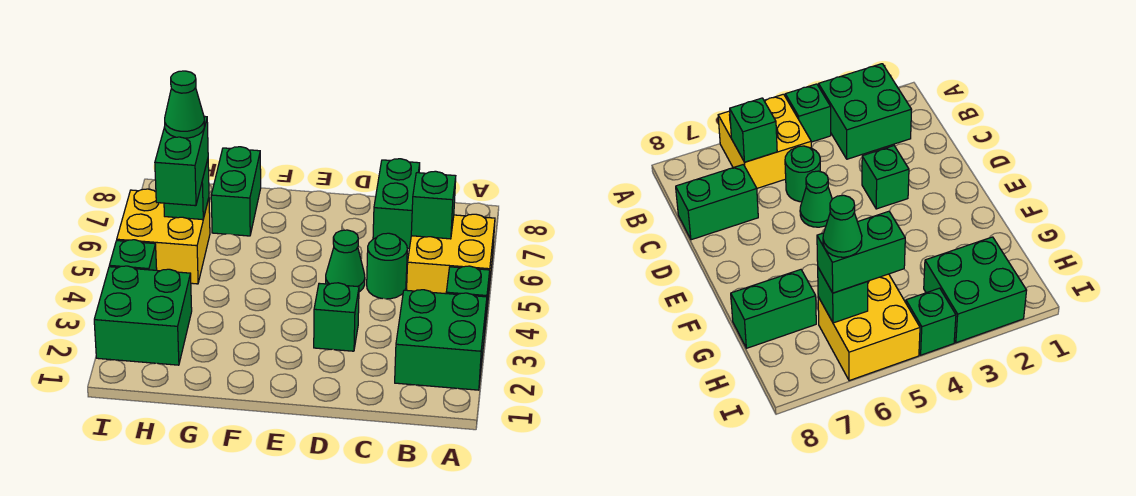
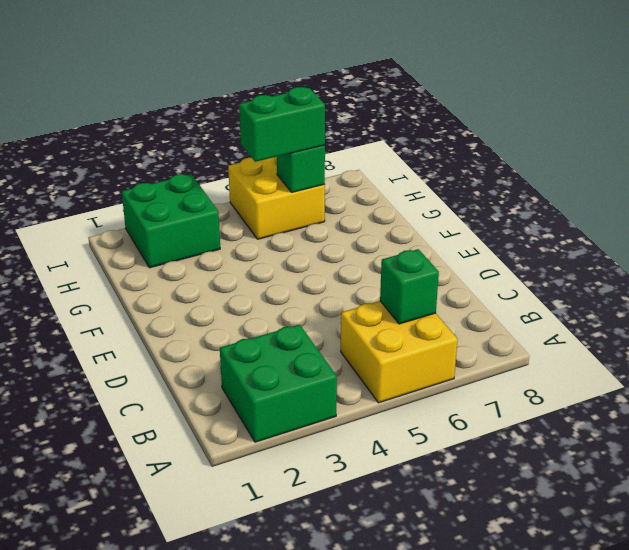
none -> green brick A4 level 1
none -> green round brick C5 level 1
none -> green brick C7:C8 level 1

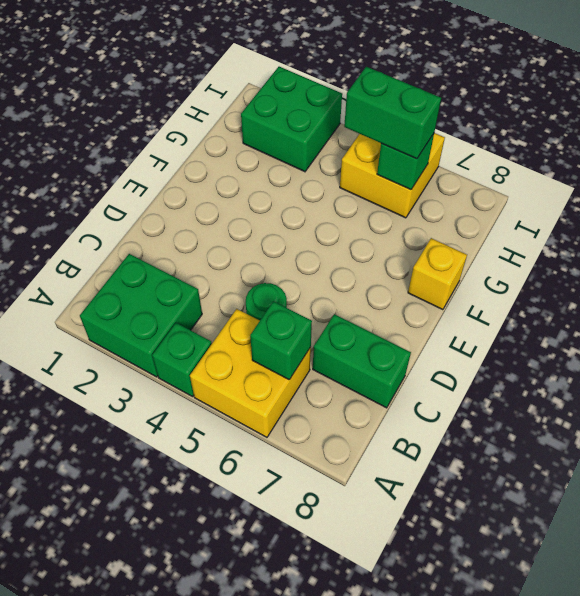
yellow brick F8 level 1 -> none
none -> green brick D3 level 1
none -> green cone D5 level 1
none -> green brick G7:G8 level 1

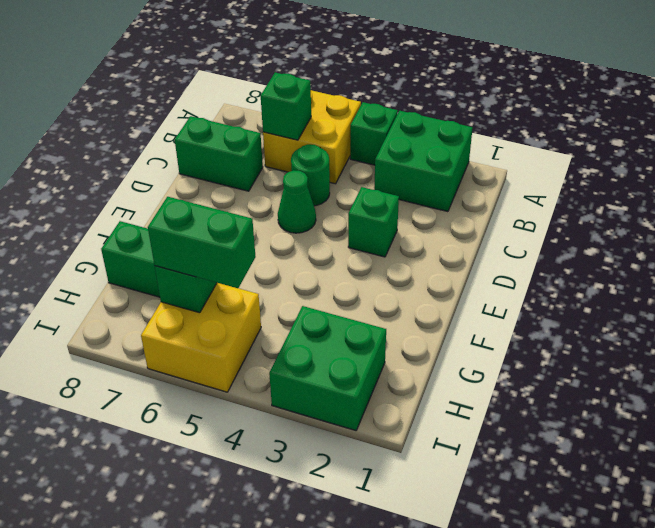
none -> green brick I4 level 1
none -> green cone H6 level 4

